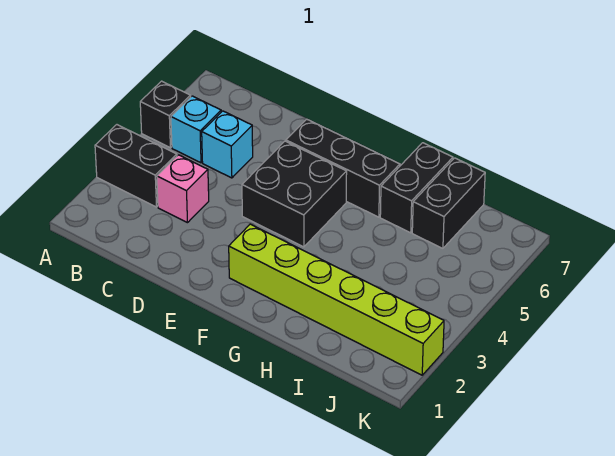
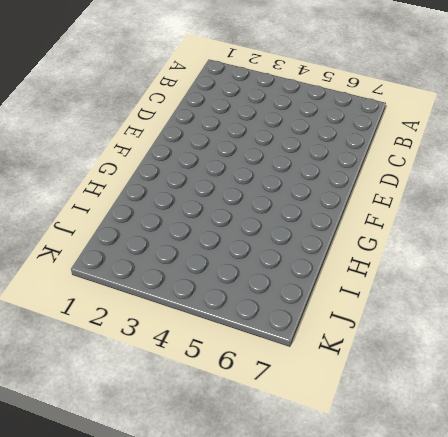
none -> black brick A3:B3 level 1
none -> black brick A5 level 1

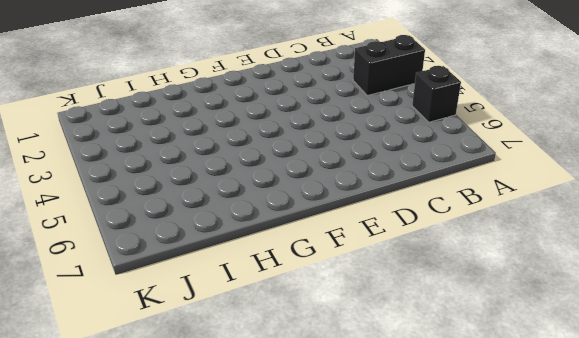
none -> cyan brick B5 level 1
none -> pink brick C3 level 1

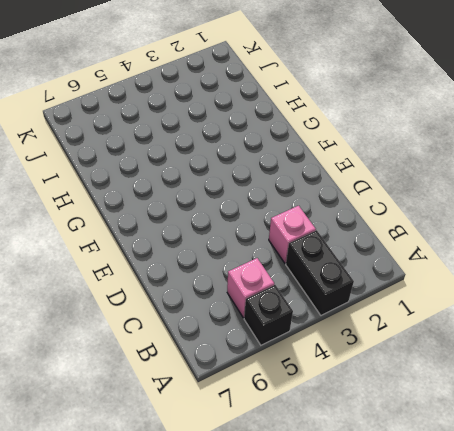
pink brick B5 level 1 -> cyan brick B5 level 1
none -> cyan brick C5 level 1
none -> black brick E4:F5 level 1

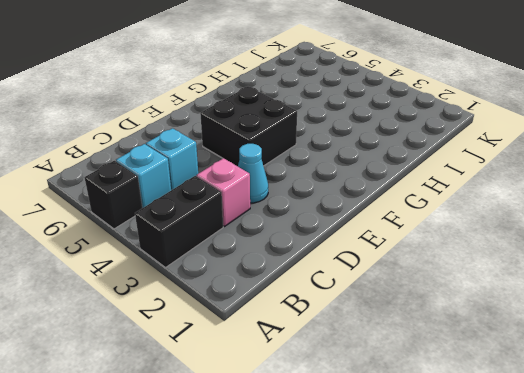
cyan cone D3 level 1 -> none
none -> black brick E6:G6 level 1
none -> lime brick F2:K2 level 1

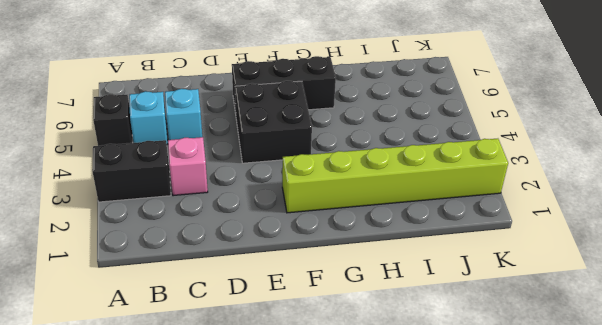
none -> black brick H6:H7 level 1
none -> black brick I6:I7 level 1

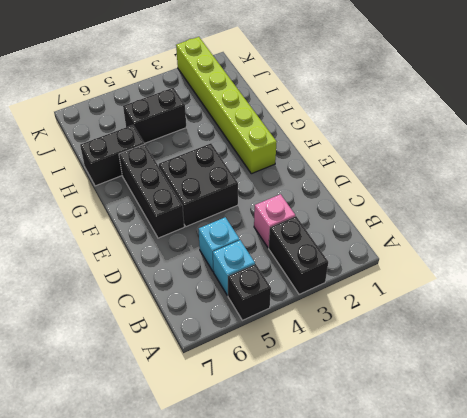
black brick I4:I5 level 1 -> black brick I6:I7 level 1

